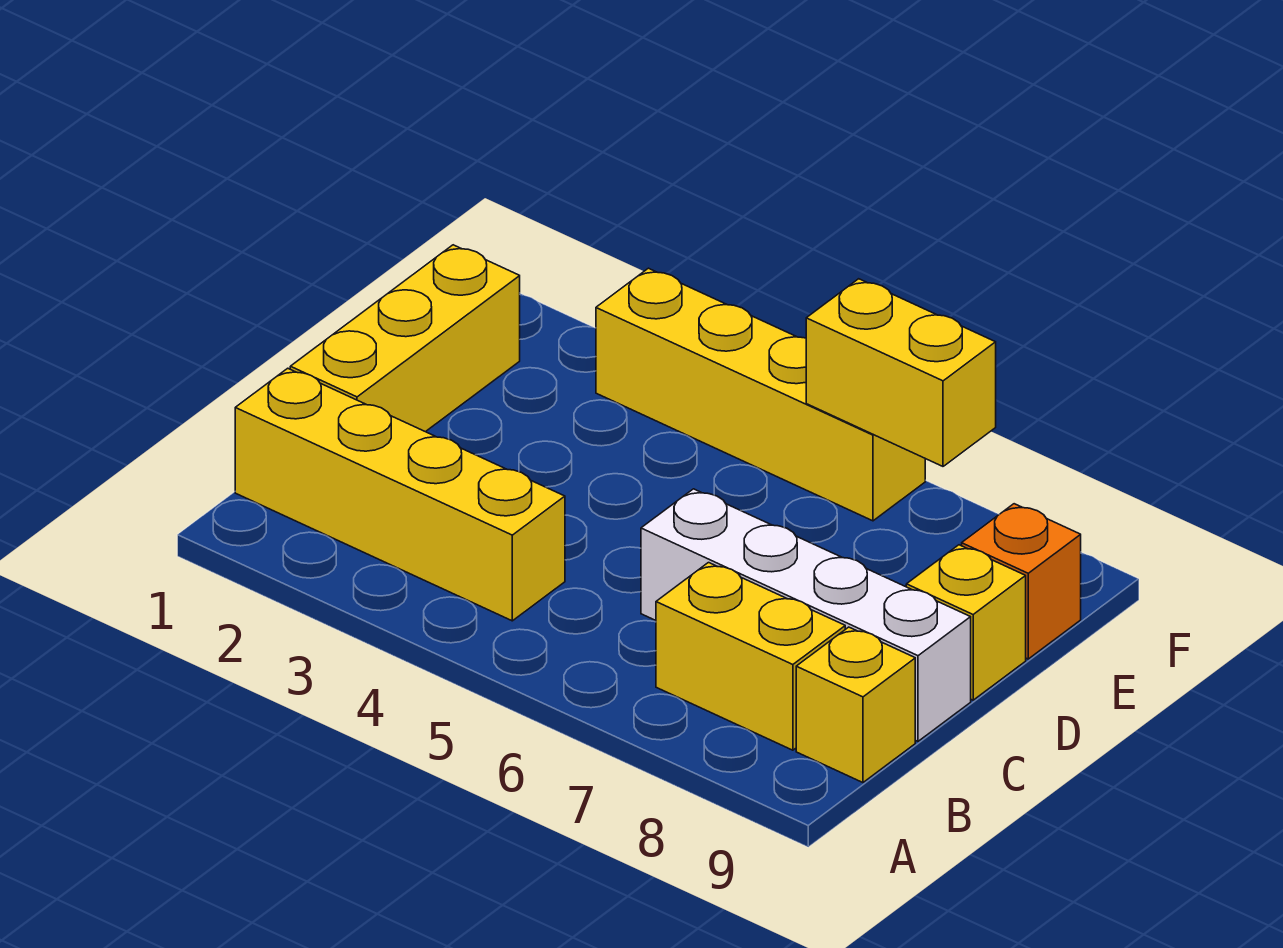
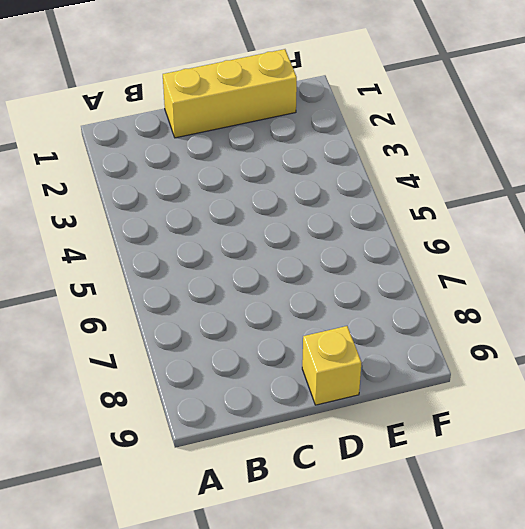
none -> yellow brick B1:B4 level 1
none -> yellow brick B7:B8 level 1

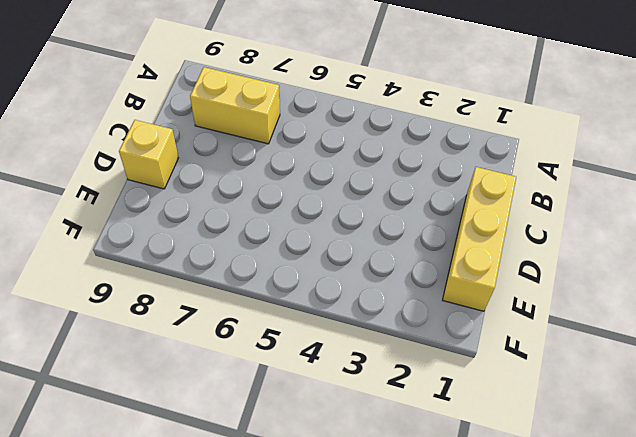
none -> yellow brick B1:B4 level 1
none -> yellow brick B9 level 1

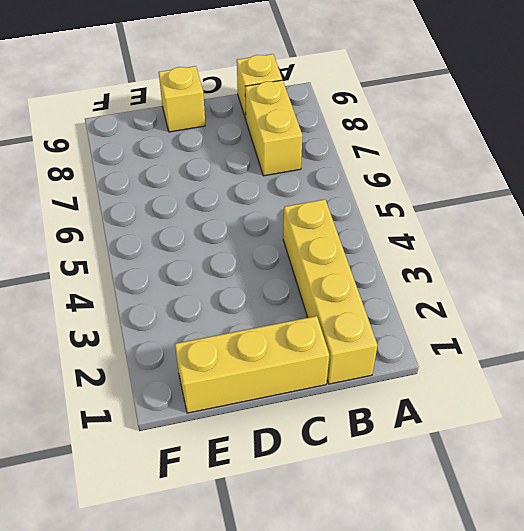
none -> white brick C6:C9 level 1
none -> orange brick E9 level 1

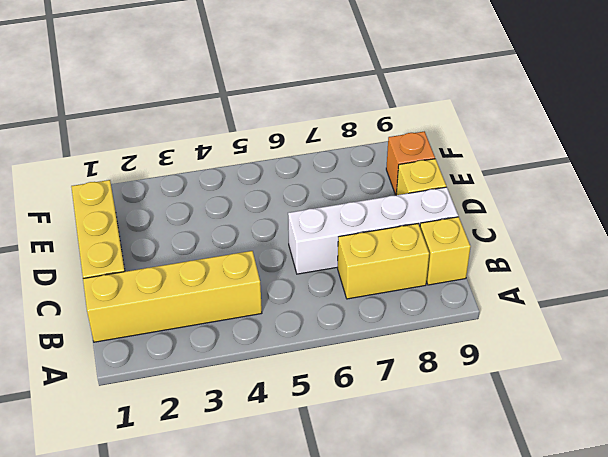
none -> yellow brick F3:F6 level 1
none -> yellow brick F6:F7 level 2

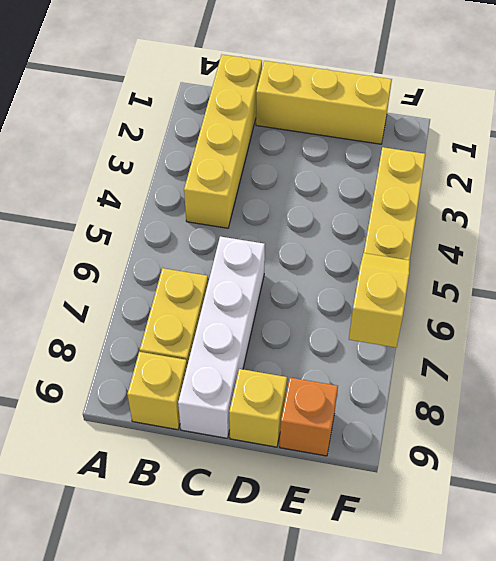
yellow slope F6:F7 level 2 top 7 -> yellow brick F6:F7 level 2

